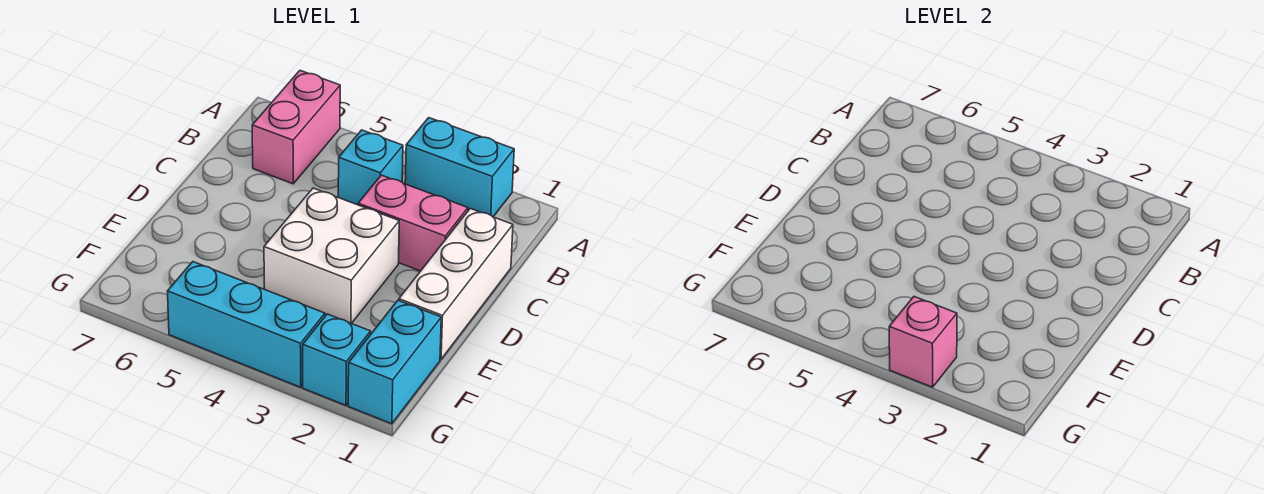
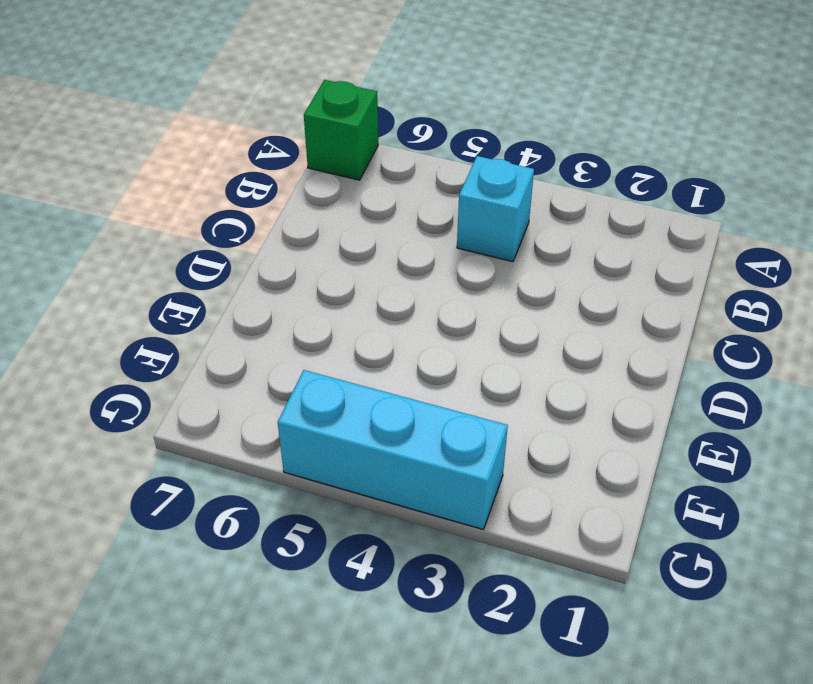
green brick A7 level 1 -> none
none -> cyan brick A2:A3 level 1
none -> pink brick A6:B6 level 1

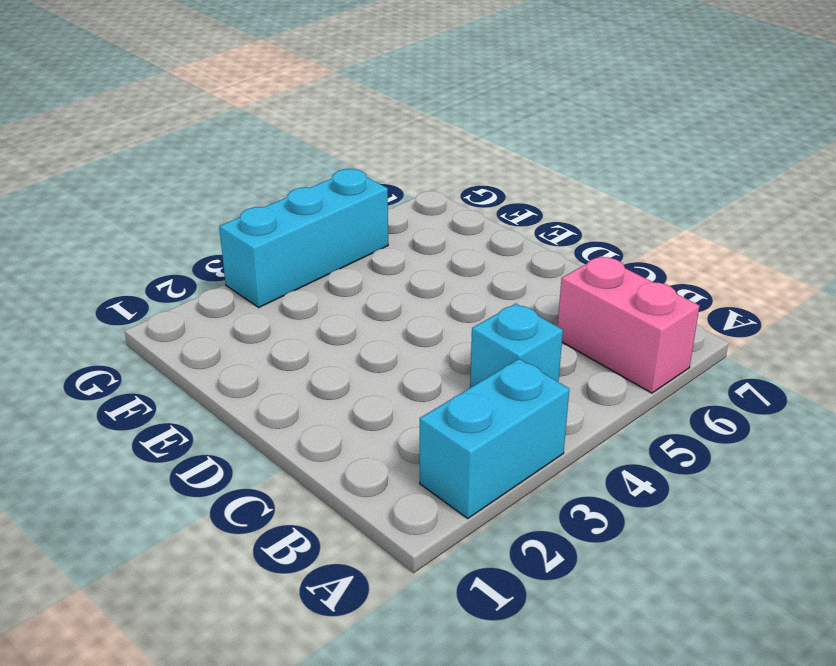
none -> white brick C1:E1 level 1
none -> pink brick C2:C3 level 1

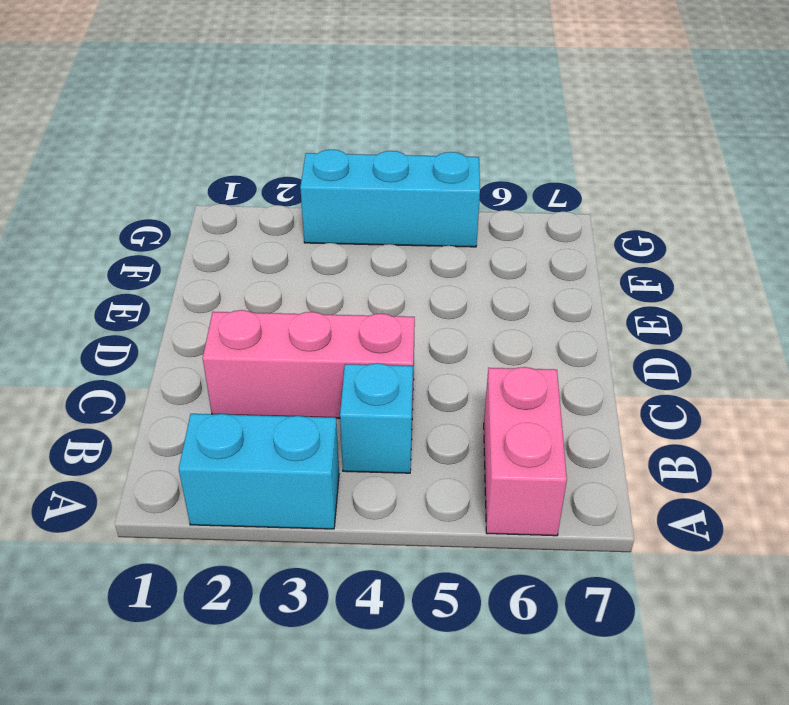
pink brick C2:C4 level 1 -> pink brick C2:C3 level 1
none -> white brick C1:E1 level 1
none -> white brick D3:E4 level 1

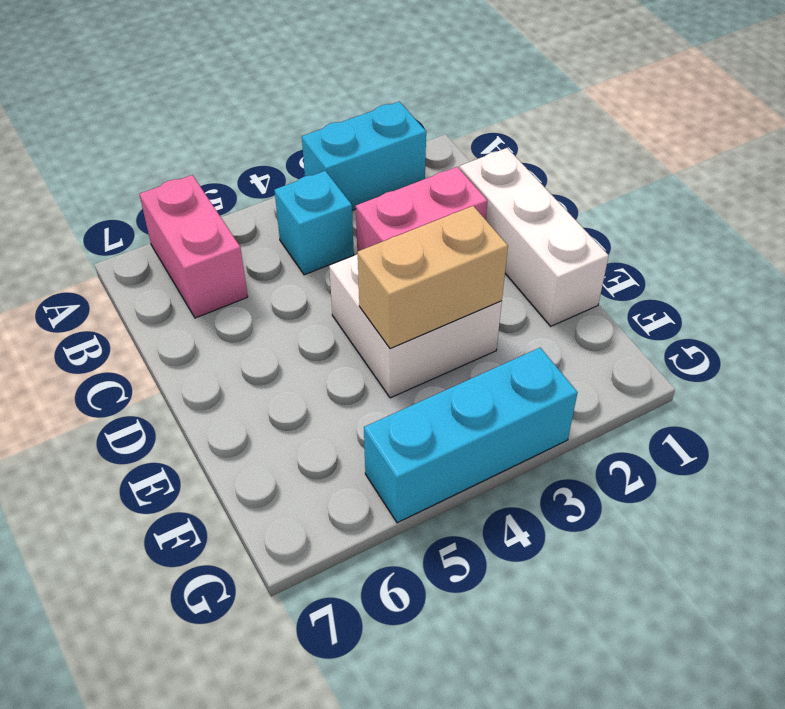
tan brick E3:E4 level 2 -> none
none -> cyan brick F1:G1 level 1
none -> cyan brick G2 level 1

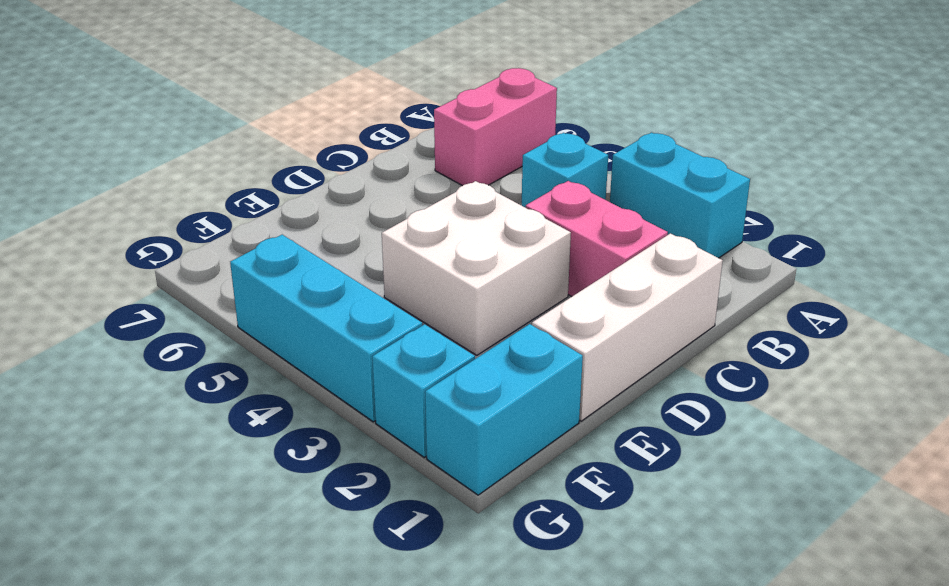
none -> pink brick G3 level 2

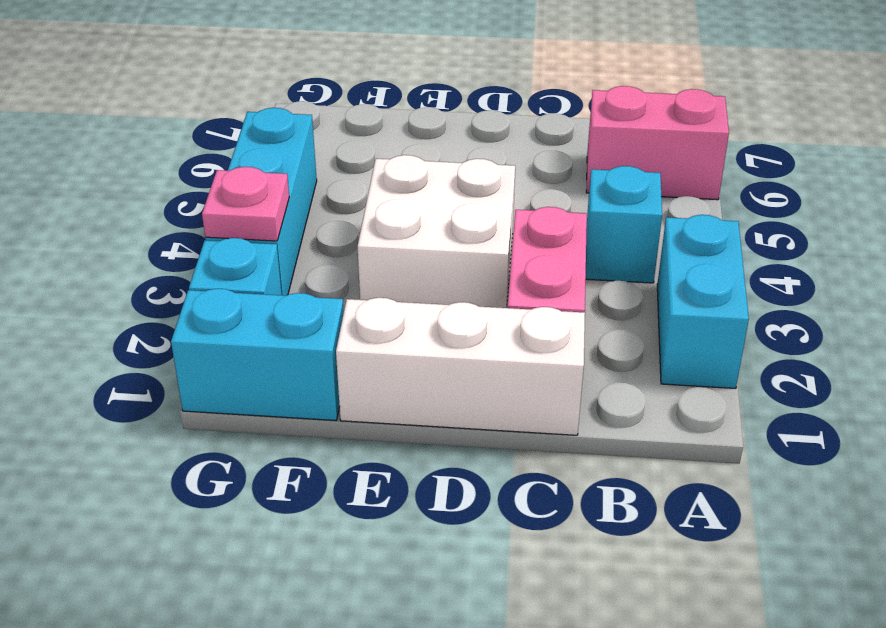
pink plate G3 level 2 -> pink brick G3 level 2

